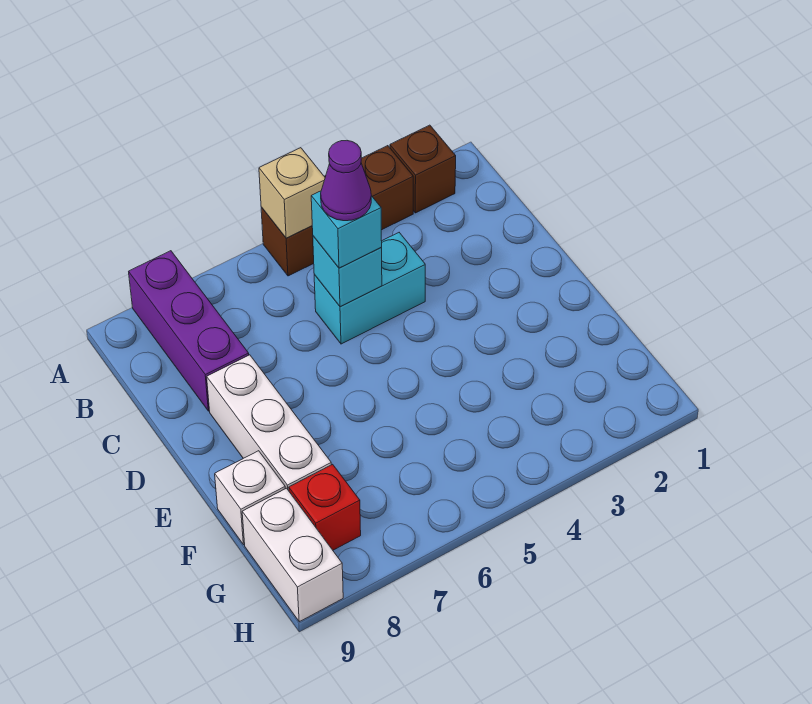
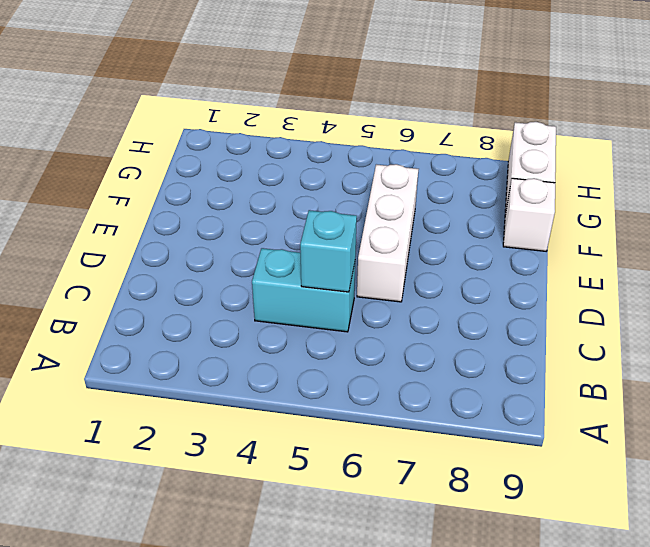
white brick D6:F6 level 1 -> white brick D8:F8 level 1
none -> brown brick A2 level 1
none -> brown brick A3:A5 level 1
none -> purple brick A8:C8 level 1

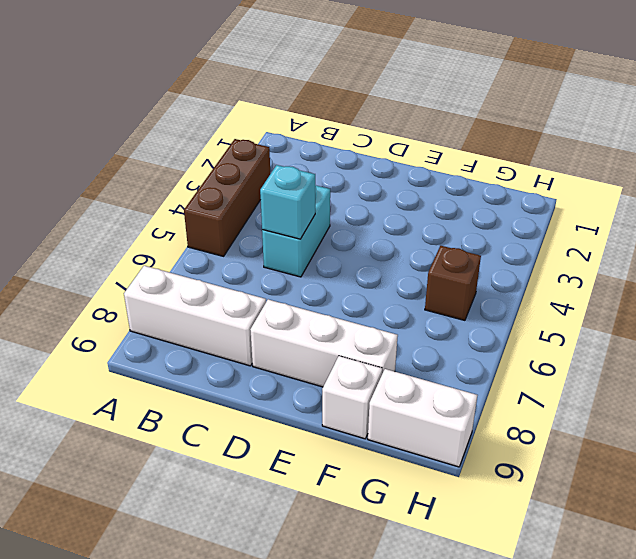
white brick A8:C8 level 1 -> purple brick A8:C8 level 1
brown brick G5 level 1 -> brown brick A2 level 1
none -> red brick G8 level 1
none -> tan brick A5 level 2
none -> cyan brick C5 level 3

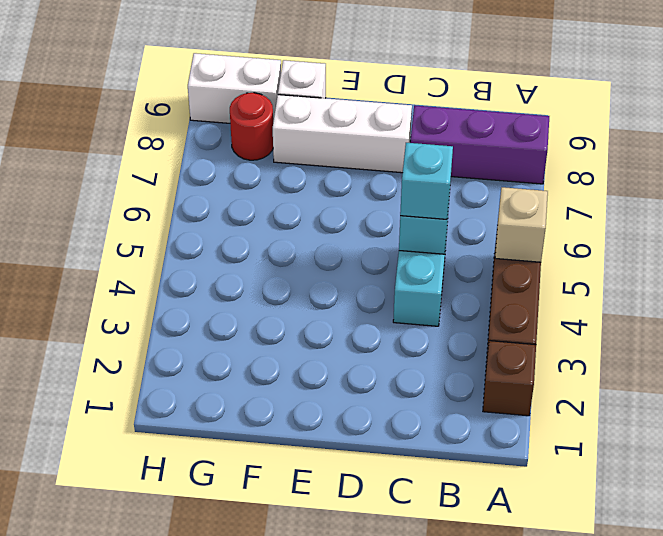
red round brick G8 level 1 -> red brick G8 level 1
none -> purple cone C5 level 4

